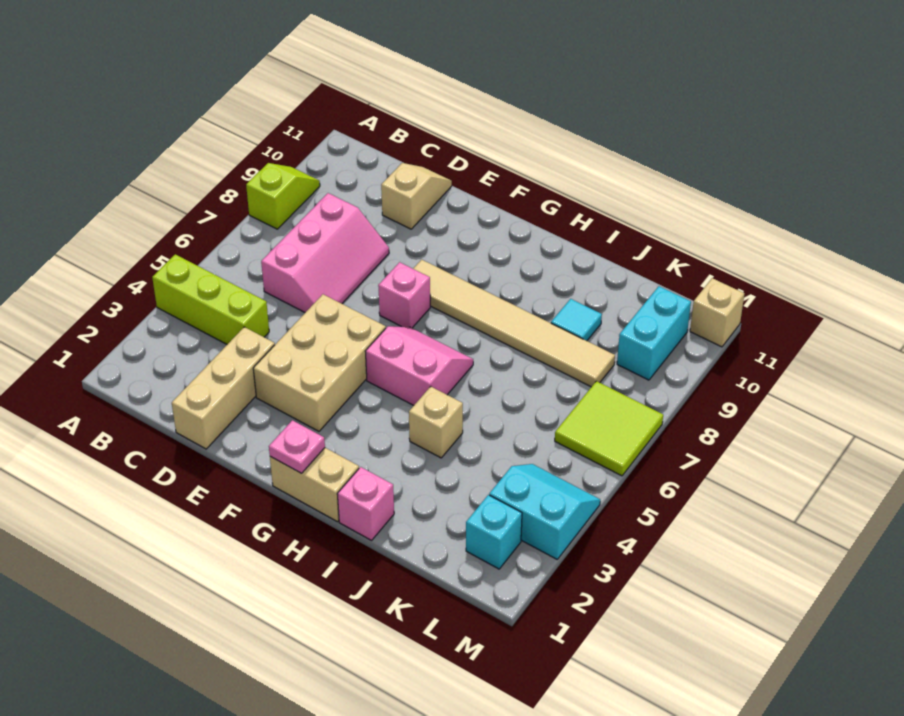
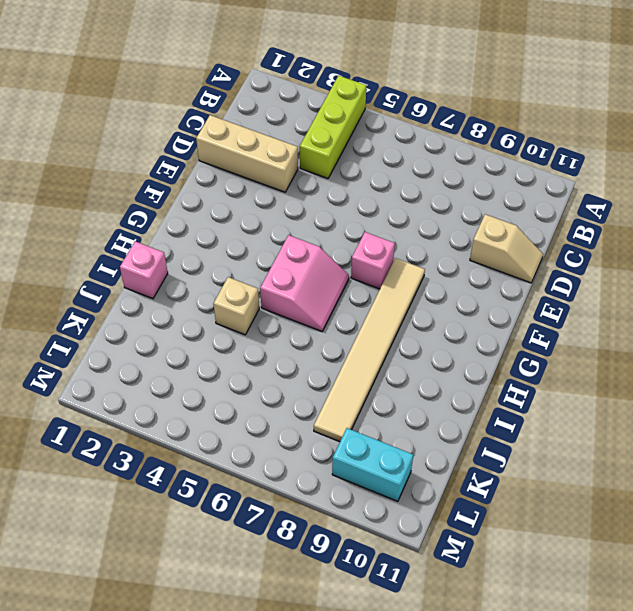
none -> lime slope A8:A9 level 1 top 8
none -> pink slope C6:D8 level 1 top C
none -> tan brick E3:F5 level 1

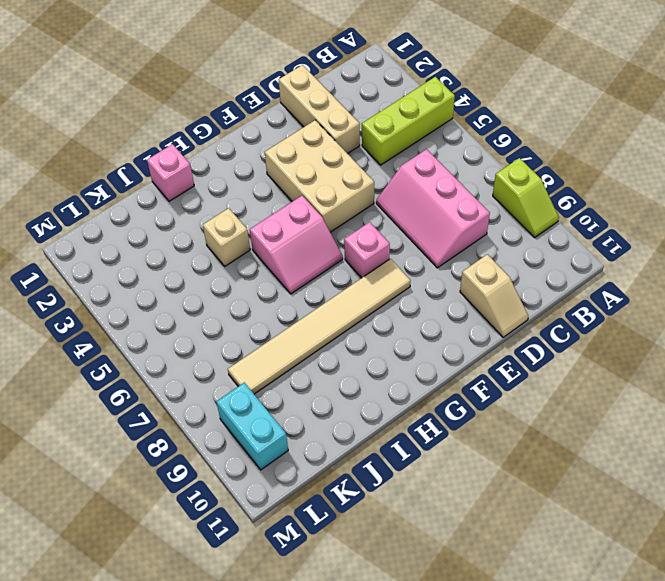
none -> tan brick G1:H1 level 1
none -> cyan tile J9 level 1
none -> cyan brick L2 level 1

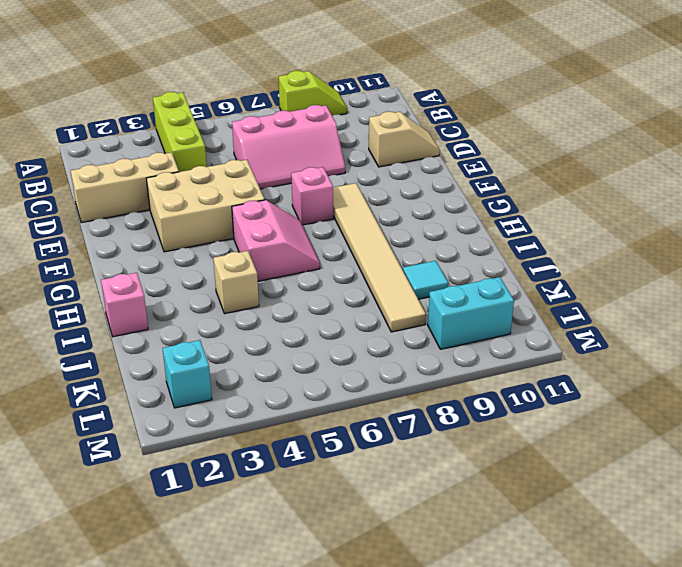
none -> tan brick G1:H1 level 1
none -> cyan slope L3:M4 level 1 top 3
none -> lime tile L6:M7 level 1

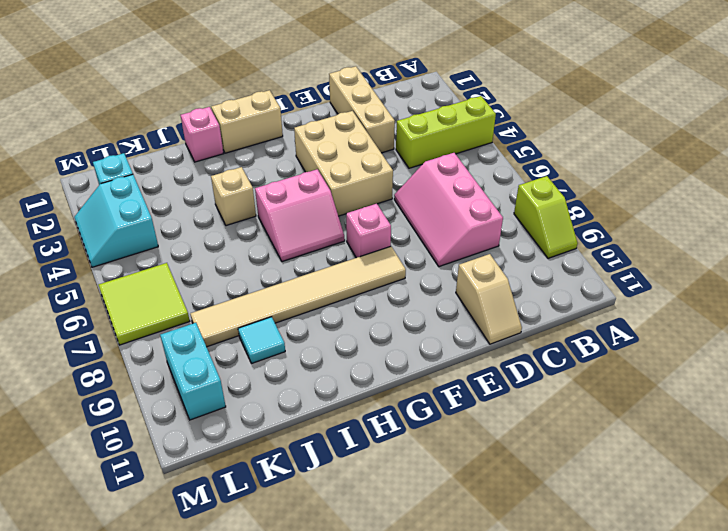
cyan slope L3:M4 level 1 top L -> cyan slope L3:M4 level 1 top 3
none -> tan brick M11 level 1
none -> pink plate G1 level 2

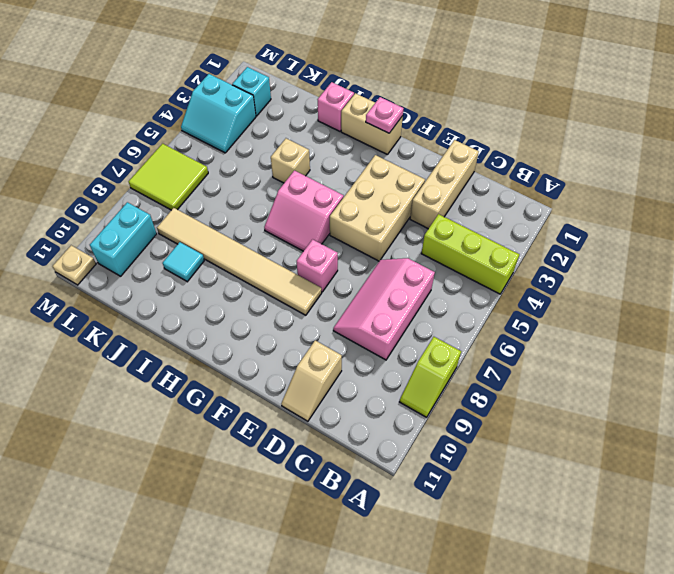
tan plate M11 level 1 -> tan brick M11 level 1

